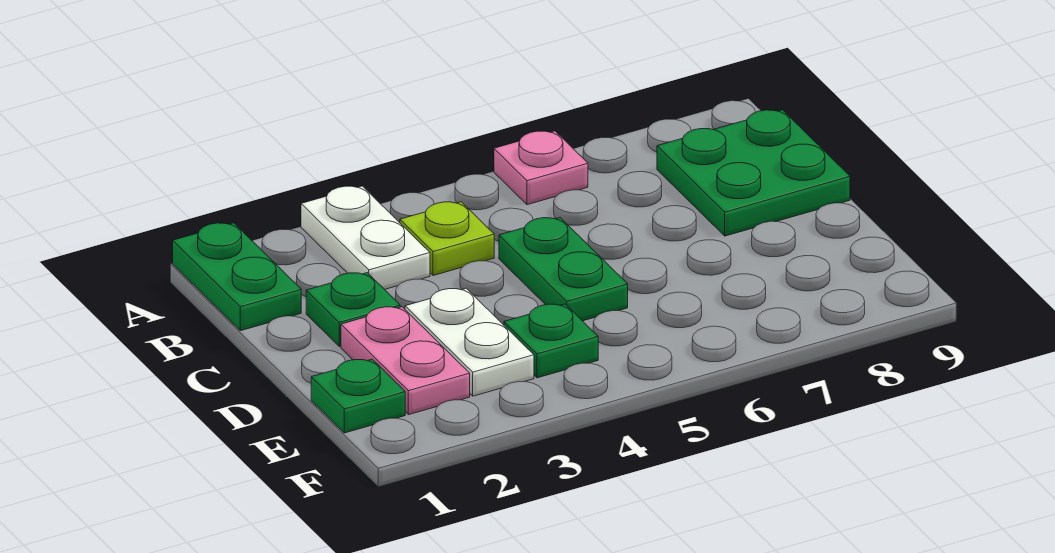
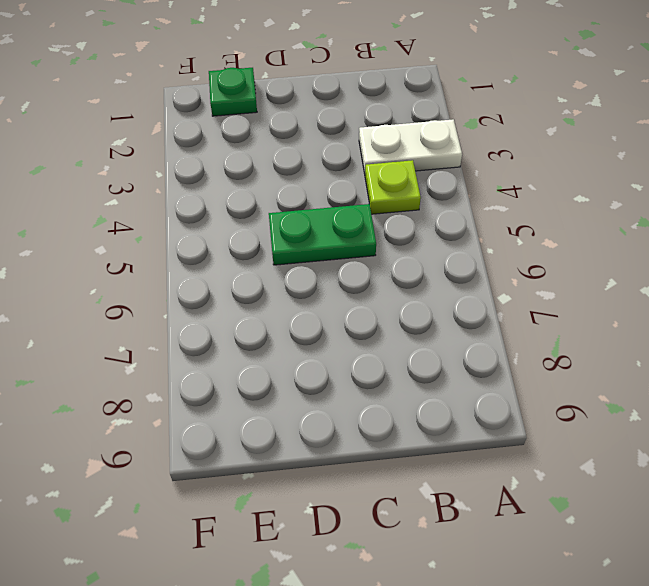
none -> green plate A1:B1 level 1
none -> pink plate A6 level 1

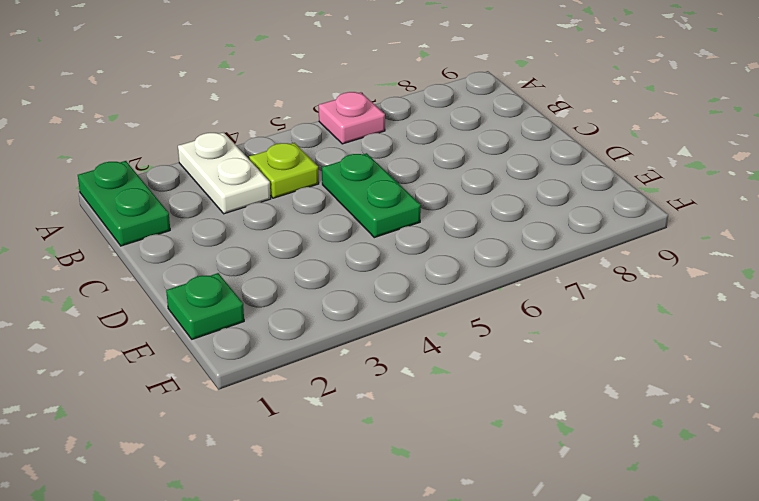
none -> green plate B8:C9 level 1
none -> green plate C2 level 1

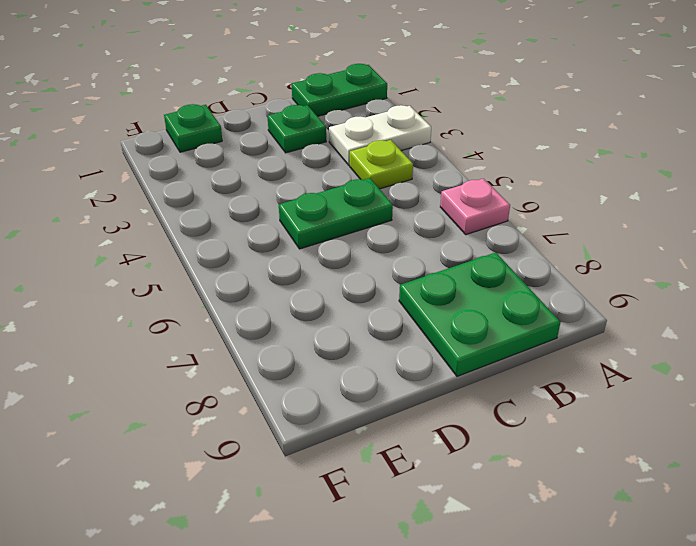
none -> pink plate D2:E2 level 1
none -> white plate D3:E3 level 1

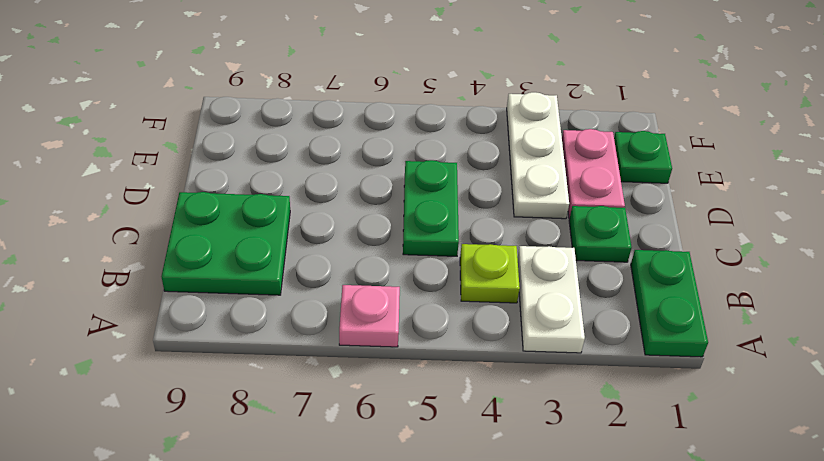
white plate D3:F3 level 1 -> white plate D3:E3 level 1
none -> green plate E4 level 1

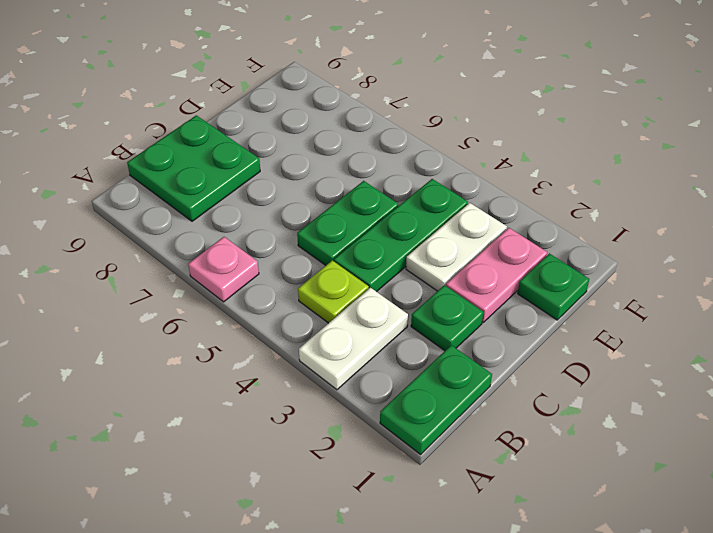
green plate C4:E4 level 1 -> green plate E4 level 1

